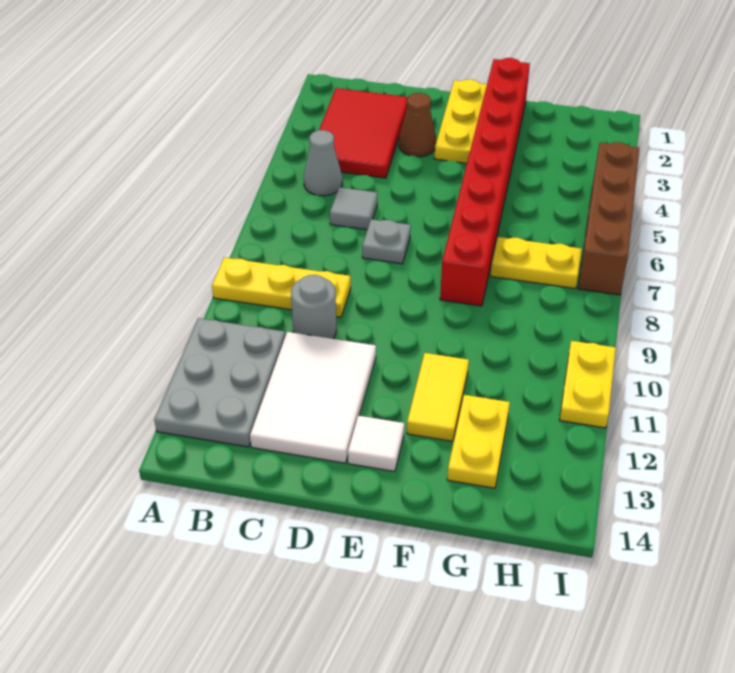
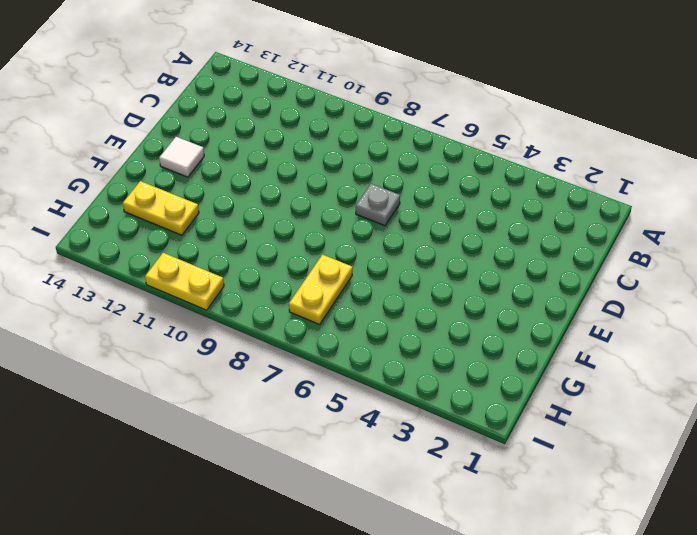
none -> yellow plate A9:C9 level 1
none -> grey plate A11:B13 level 1
none -> red tile B2:C4 level 1

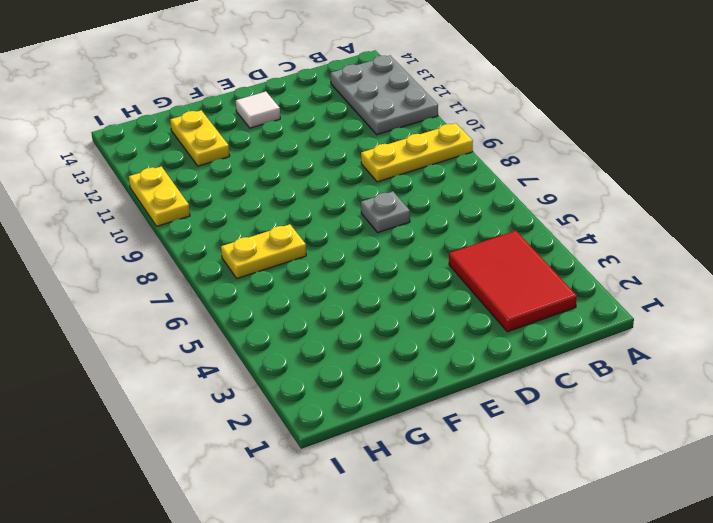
none -> grey cone B5 level 1
none -> grey tile C6 level 1
none -> grey round brick C10 level 1

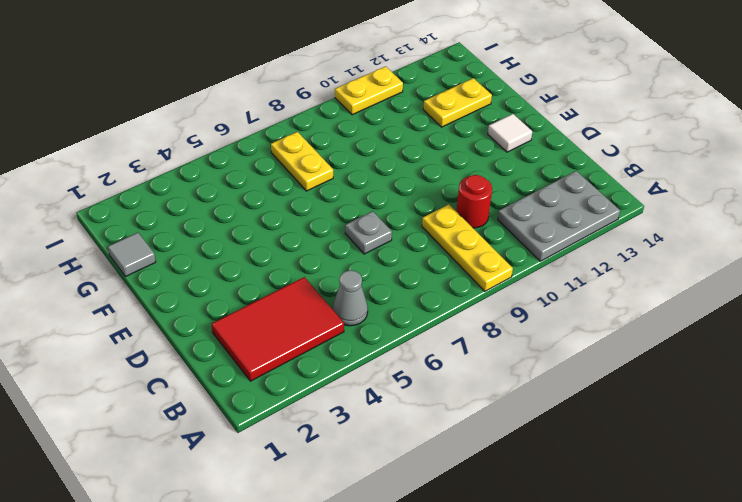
red round brick C10 level 1 -> grey round brick C10 level 1
grey tile G1 level 1 -> grey tile C6 level 1
none -> white tile C11:D13 level 1
none -> brown cone D3 level 1
none -> yellow plate E1:E3 level 1

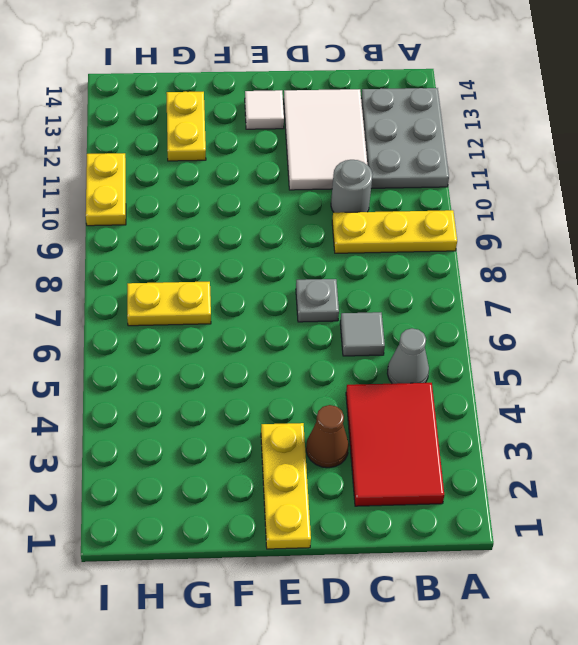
none -> red brick F1:F8 level 1
none -> yellow tile F11:F12 level 1
none -> brown brick I4:I7 level 1

